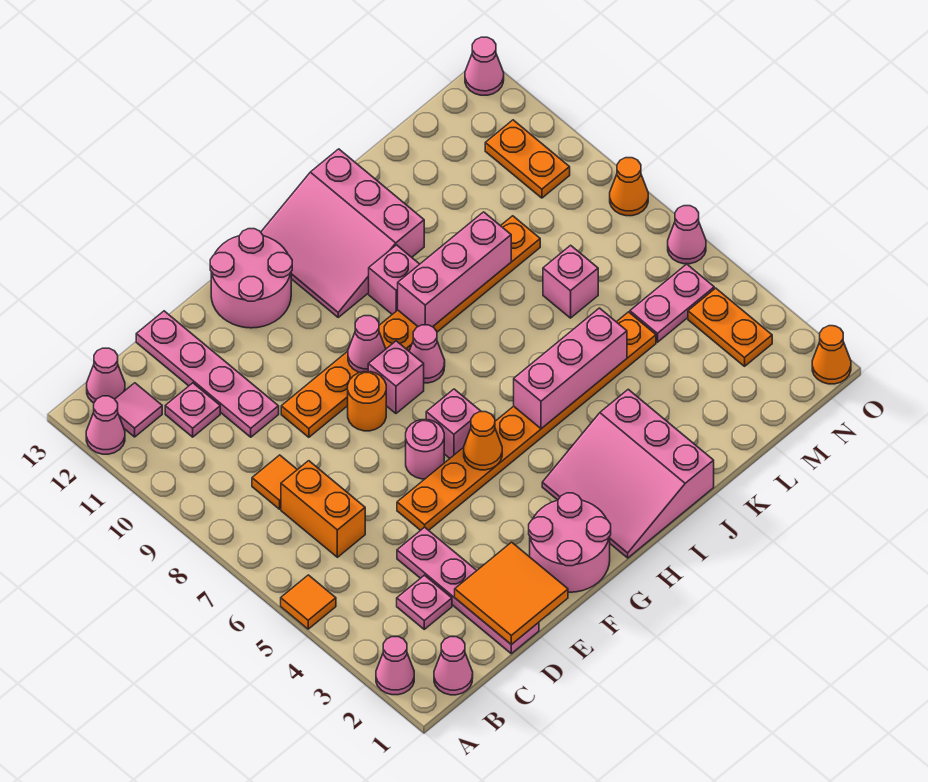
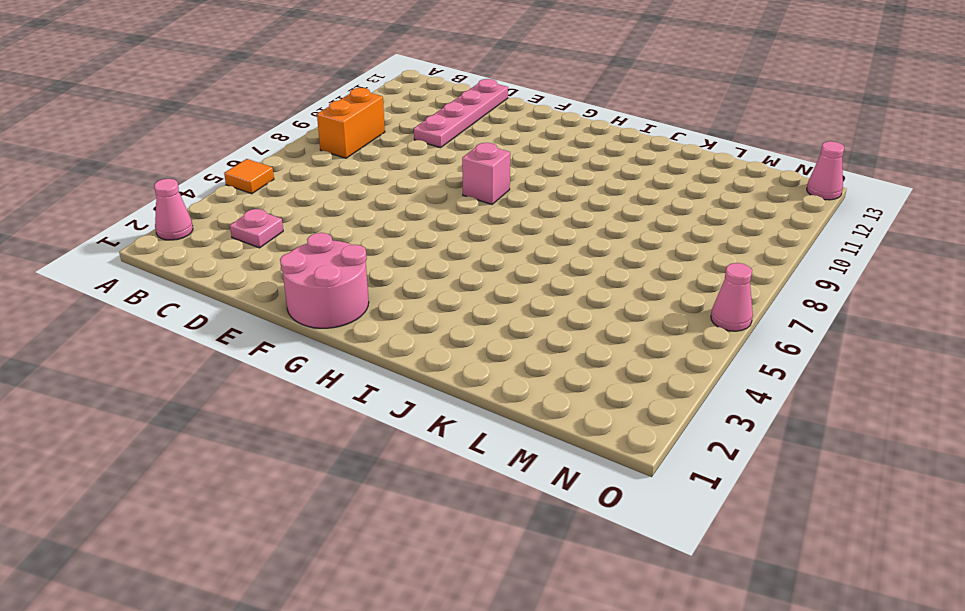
orange brick B8:B9 level 1 -> orange brick C6:C7 level 1
none -> pink cone A12 level 1
none -> pink cone B1 level 1
none -> pink tile B12 level 1
none -> pink cone B13 level 1

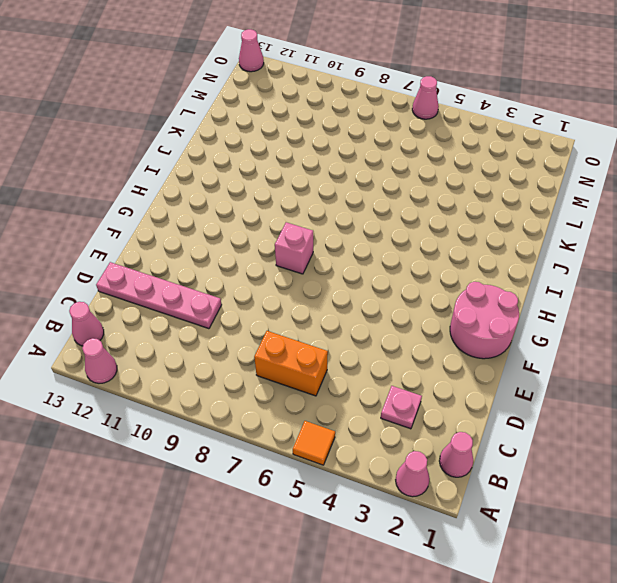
none -> pink tile B12 level 1
none -> orange tile C8 level 1
none -> pink plate C11 level 1
none -> pink plate D1:D4 level 1

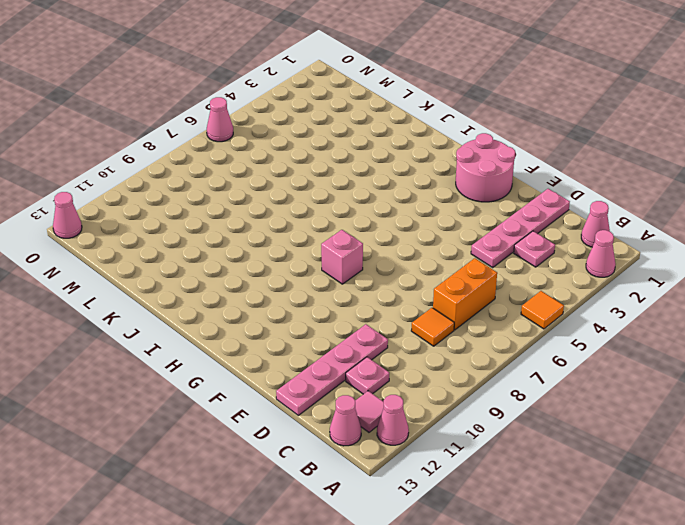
none -> orange plate E5:L5 level 1
none -> orange plate E9:L9 level 1
none -> pink round brick F6 level 1
none -> orange round brick F8 level 1

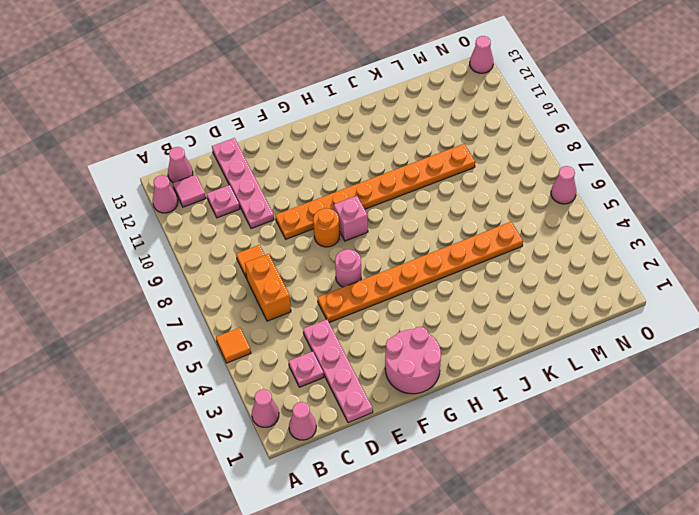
none -> pink round brick F12:G13 level 1
none -> pink brick G6 level 1
none -> pink slope H1:J3 level 1 top J
none -> pink cone H8 level 1

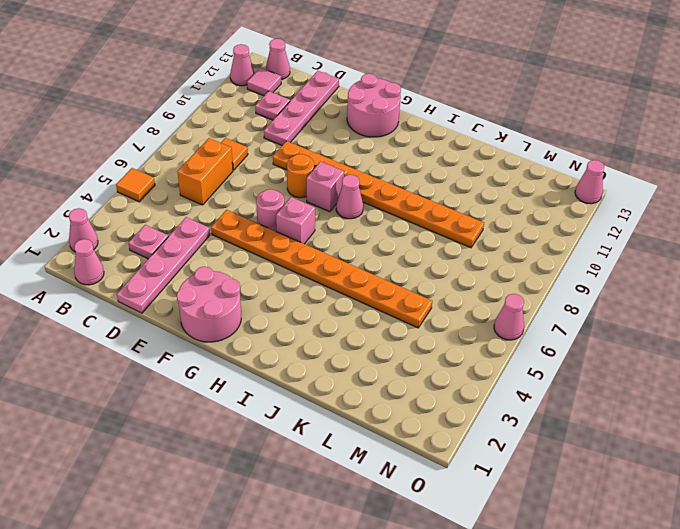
none -> pink slope H1:J3 level 1 top J
none -> pink slope H11:J13 level 1 top J
none -> pink brick I10 level 1
none -> pink brick L7 level 1

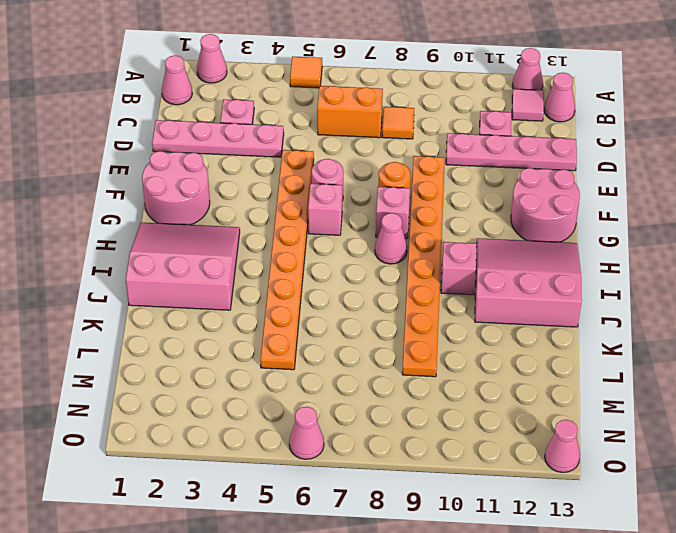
none -> pink brick L7 level 1
none -> pink plate M5:N5 level 1
none -> orange plate N3:N4 level 1
none -> orange plate N10:N11 level 1

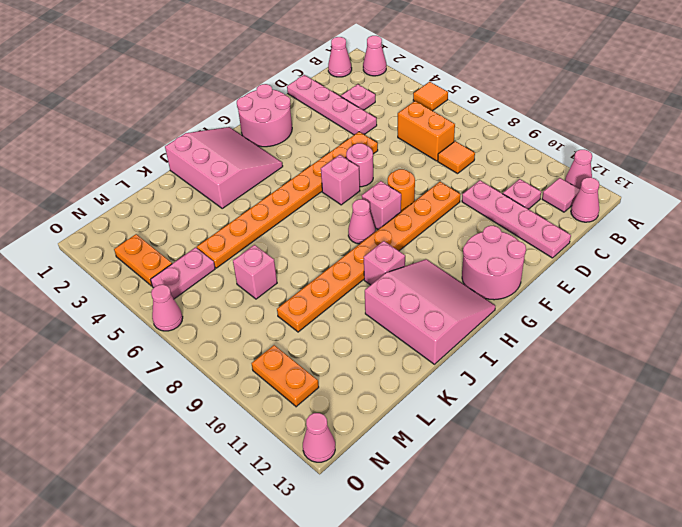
none -> orange cone O1 level 1
none -> orange cone O8 level 1
none -> orange tile D1:E2 level 2
none -> orange cone G5 level 2

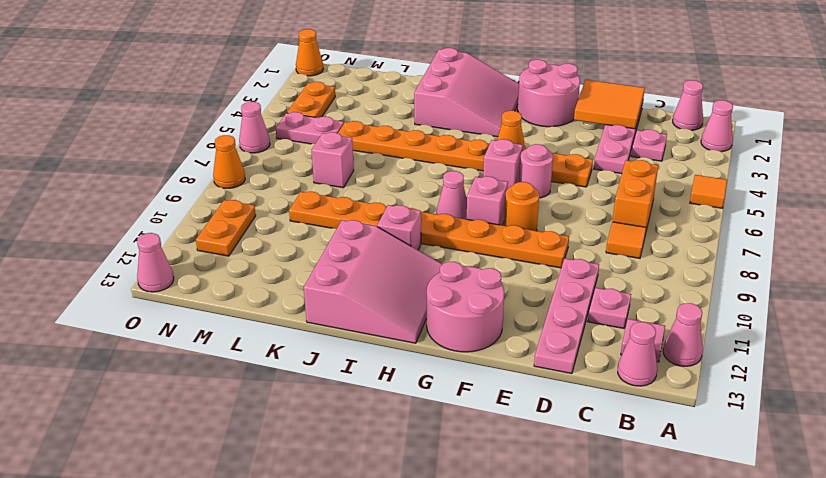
none -> pink cone G9 level 2
none -> pink brick I5:K5 level 2
none -> pink brick I9:K9 level 2

